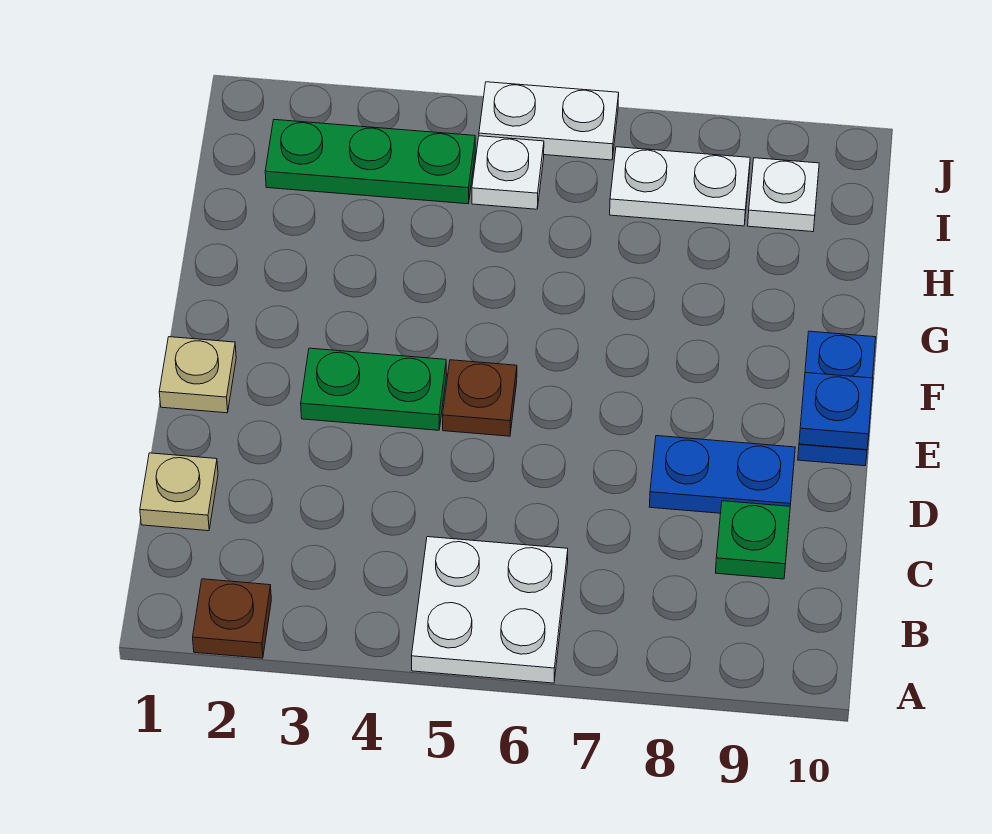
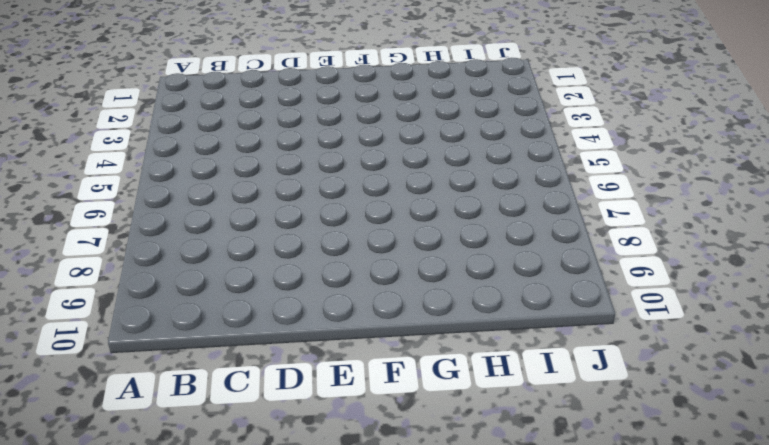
none -> brown plate A2 level 1
none -> white plate A5:B6 level 1
none -> tan plate C1 level 1

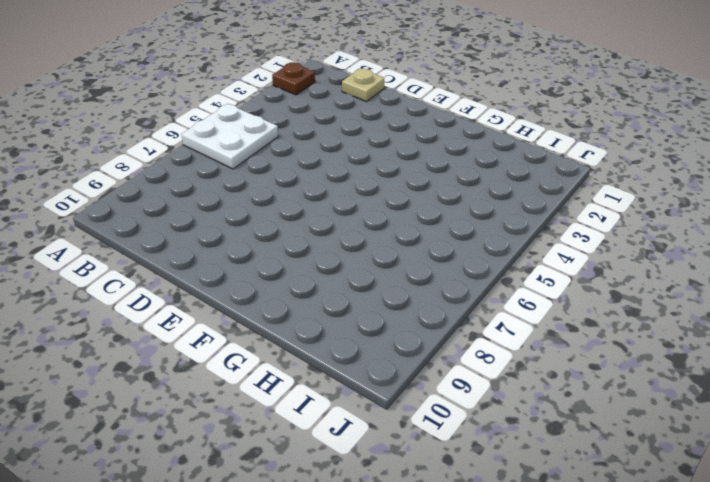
none -> green plate C9 level 1
none -> blue plate D8:D9 level 1
none -> tan plate E1 level 1

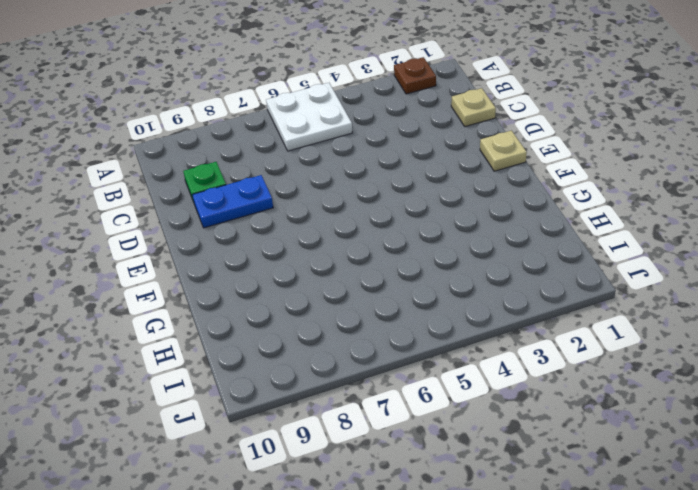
none -> green plate E3:E4 level 1
none -> brown plate E5 level 1
none -> blue plate E10:F10 level 1

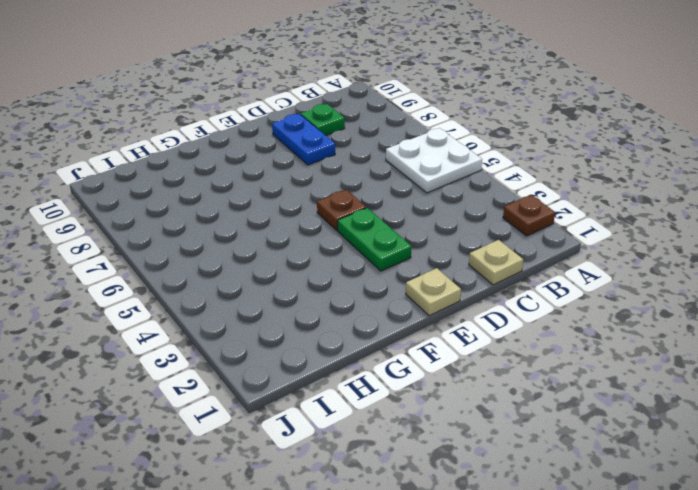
none -> blue plate E10:F10 level 1
none -> green plate I2:I4 level 1
none -> white plate I5 level 1

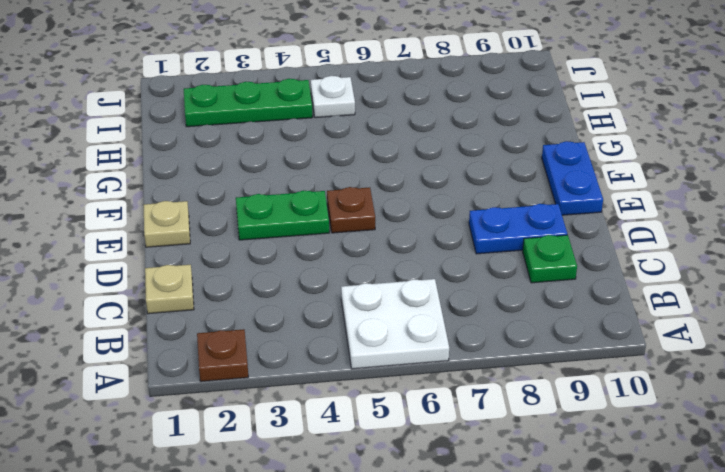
none -> white plate I7:I8 level 1
none -> white plate I9 level 1
none -> white plate J5:J6 level 1

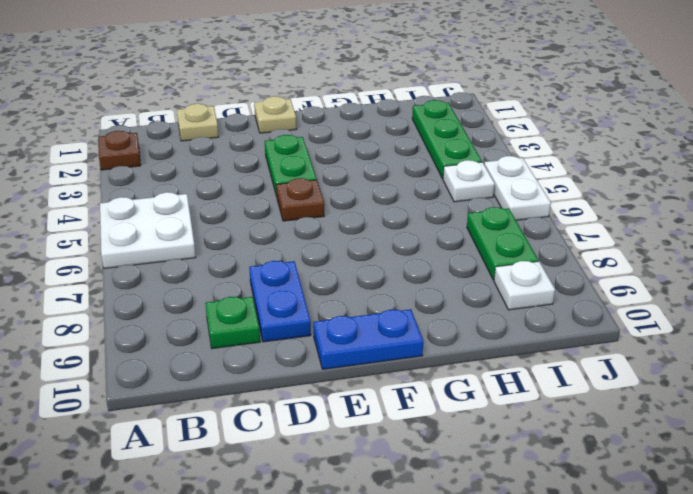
green plate I7:I8 level 1 -> white plate I7:I8 level 1
none -> blue plate E10 level 2

